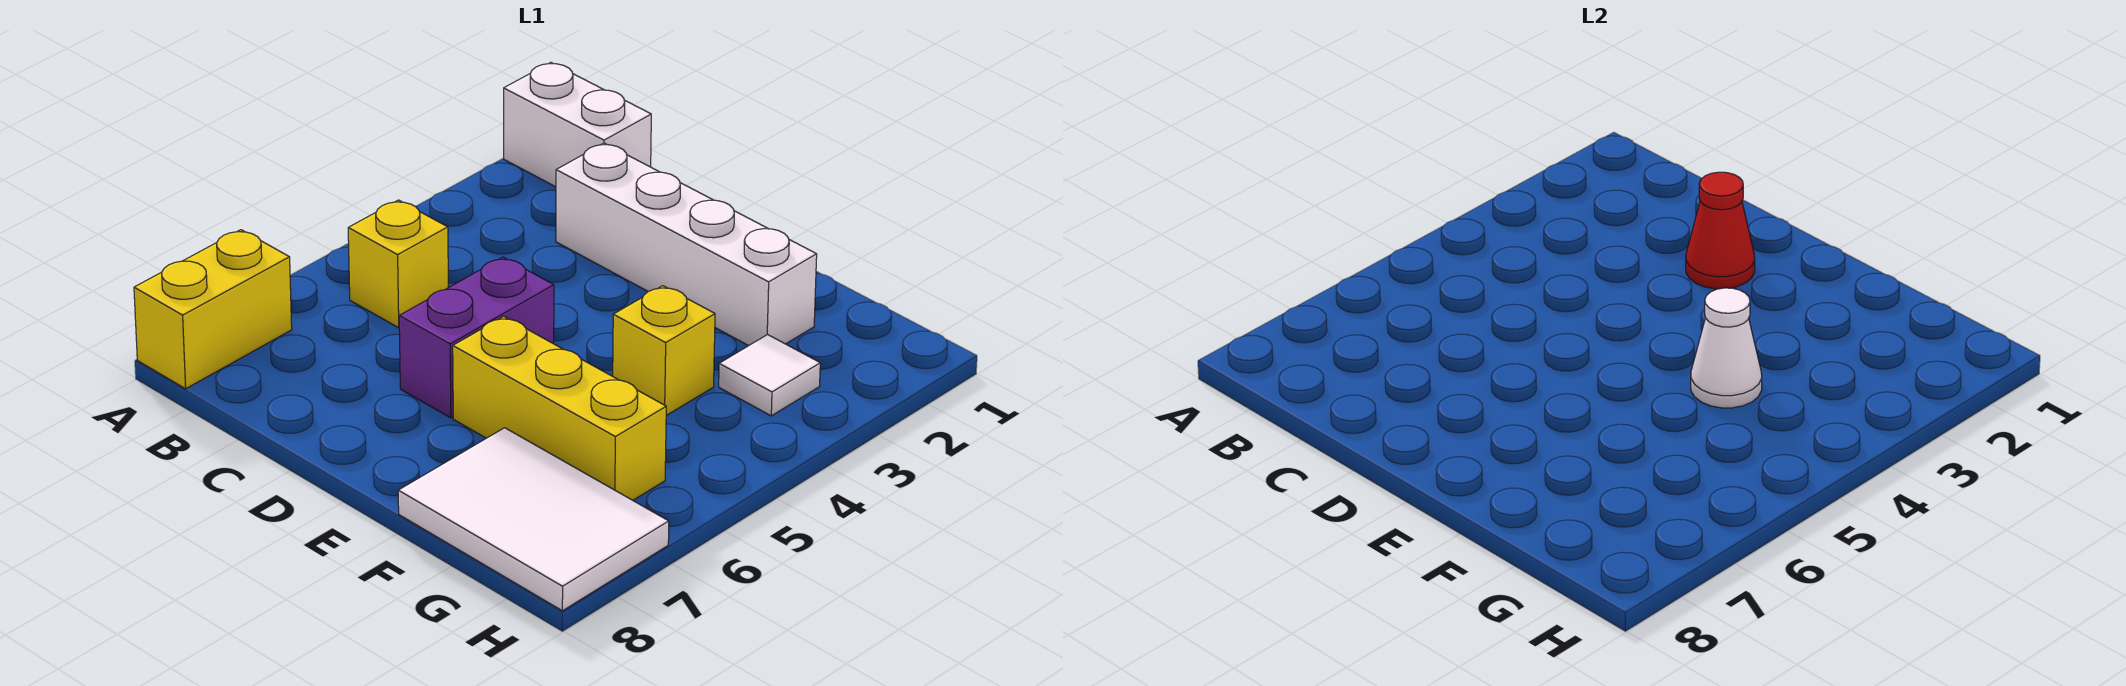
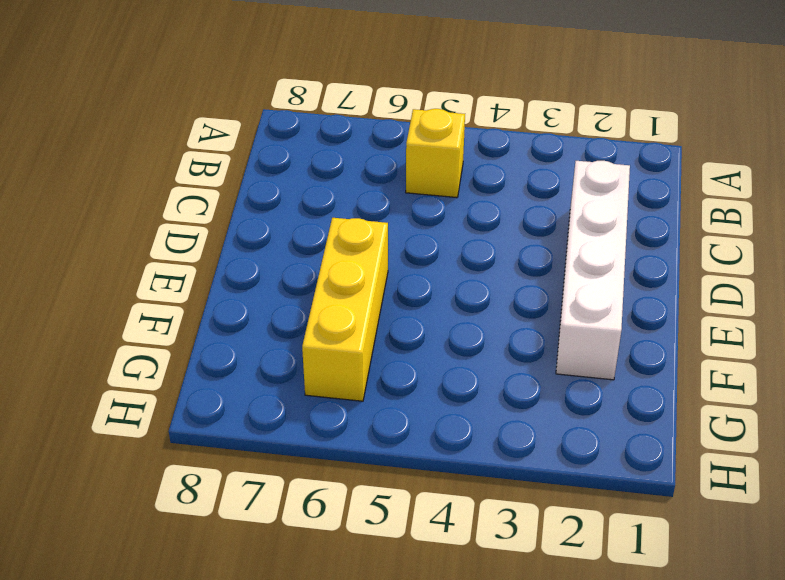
none -> white brick A1:B1 level 1
none -> yellow brick A7:A8 level 1

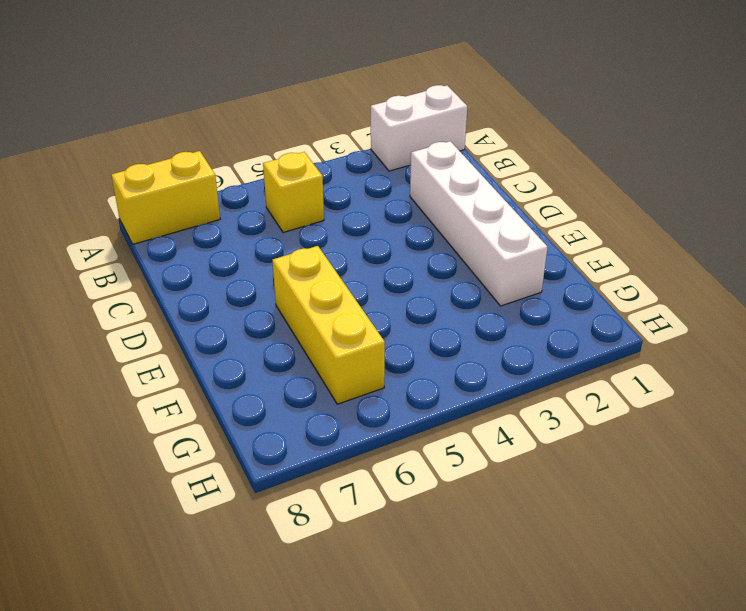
white brick A1:A2 level 1 -> white brick A1:B1 level 1
none -> purple brick D5:D6 level 1
none -> yellow brick F4 level 1

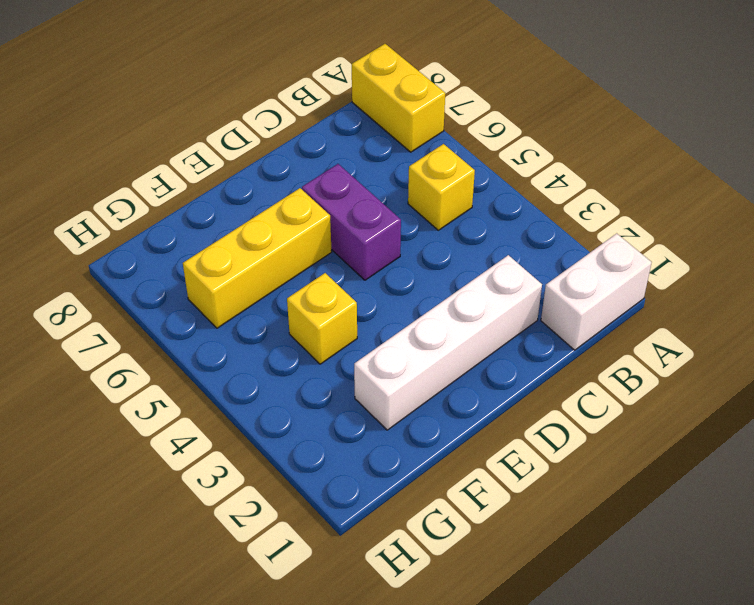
none -> white tile F7:H8 level 1
none -> white tile G3 level 1

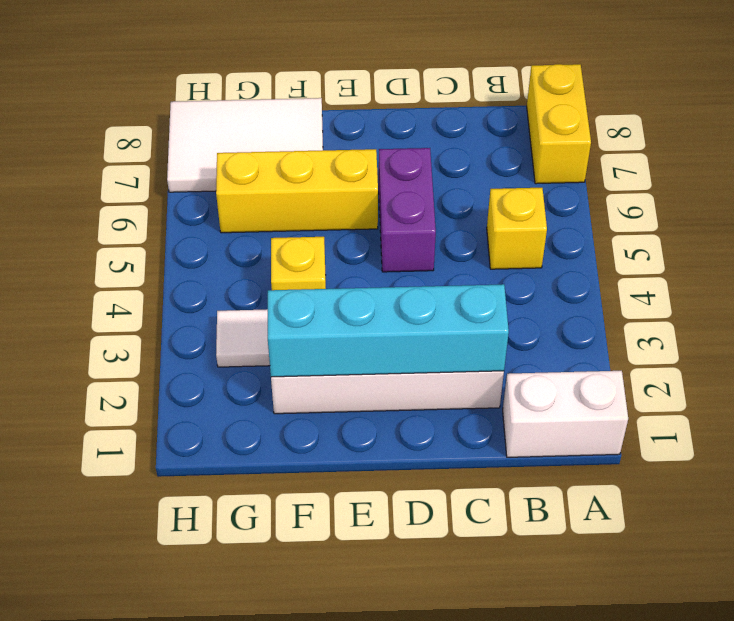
cyan brick C2:F2 level 2 -> red cone D2 level 2
none -> white cone F4 level 2

